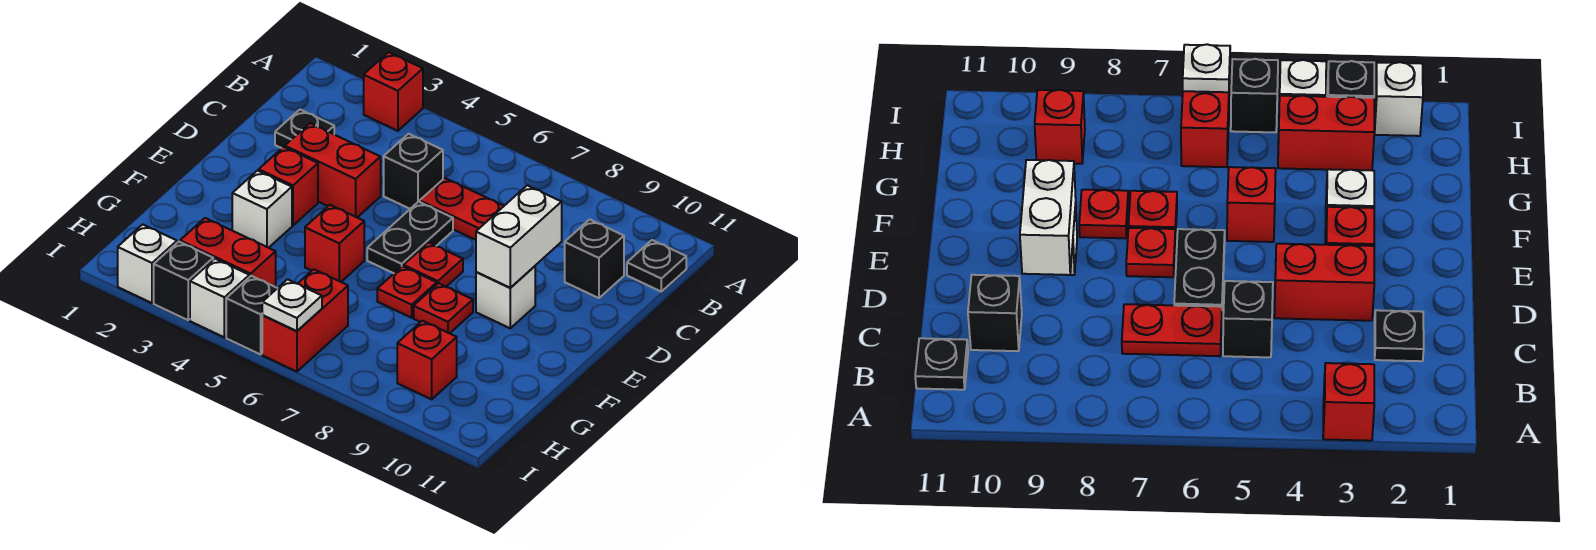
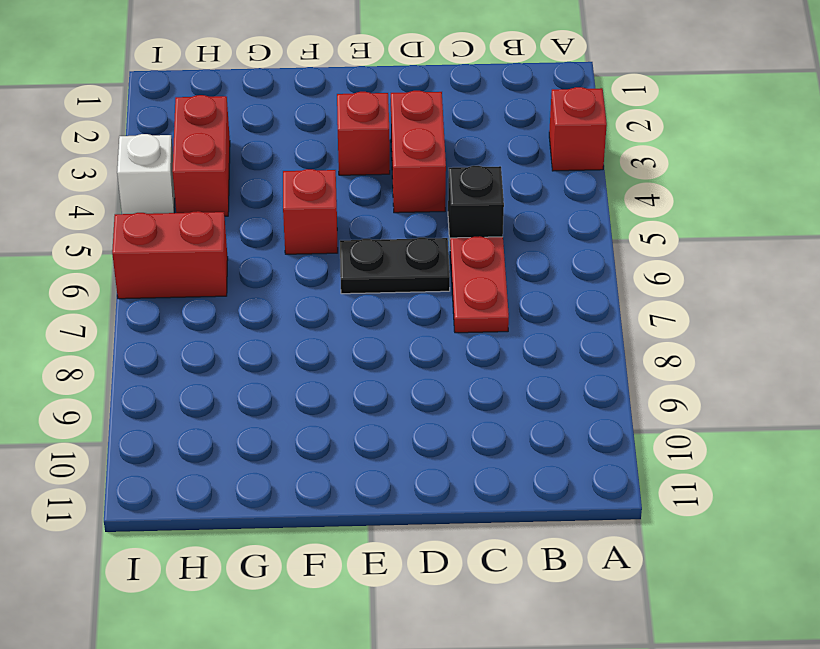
none -> black plate B11 level 1
none -> black plate C2 level 1
none -> black brick C10 level 1

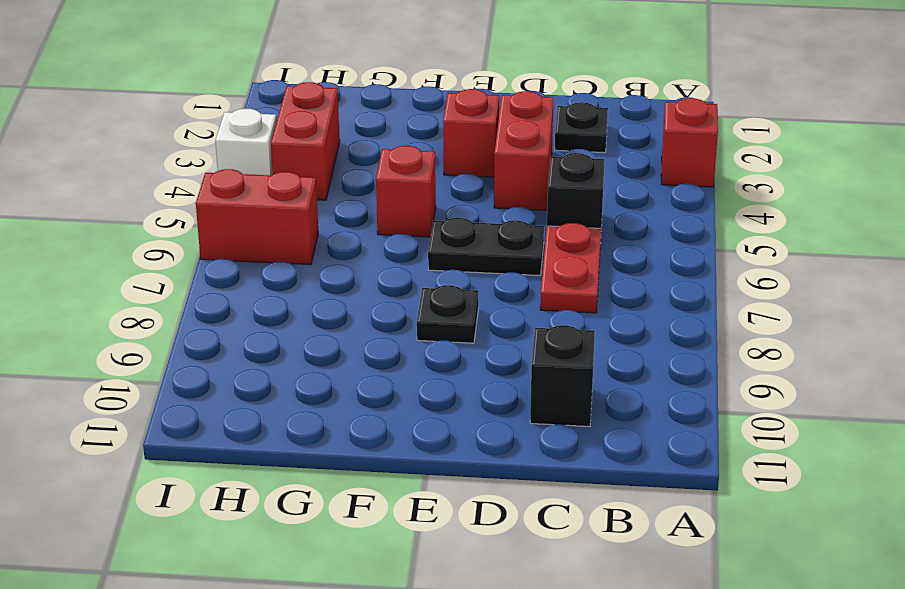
black plate E8 level 1 -> black plate B11 level 1
none -> red plate E7 level 1
none -> white brick E9 level 1
none -> white brick F3 level 1

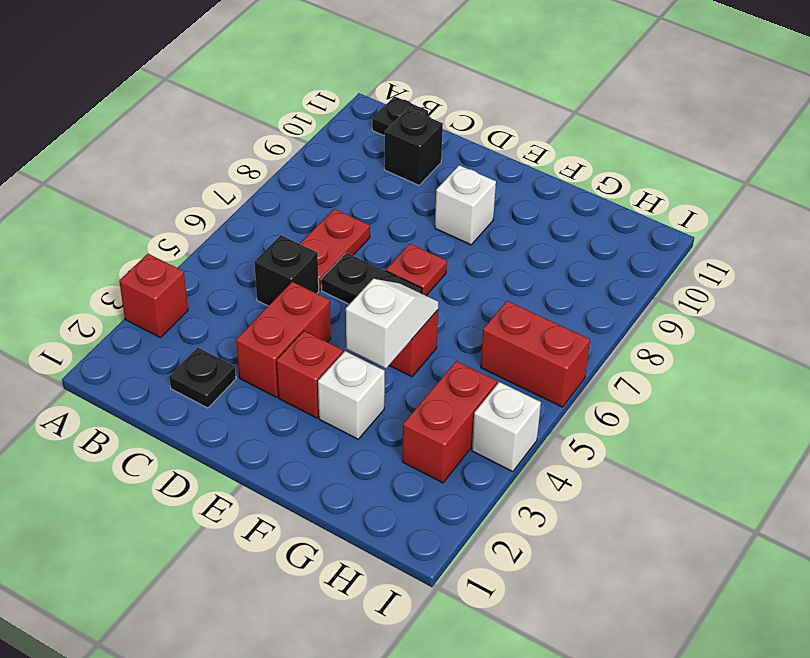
white slope F4:F5 level 2 top 4 -> none
none -> red plate F7 level 1
none -> red plate F8 level 1
none -> red brick H9 level 1

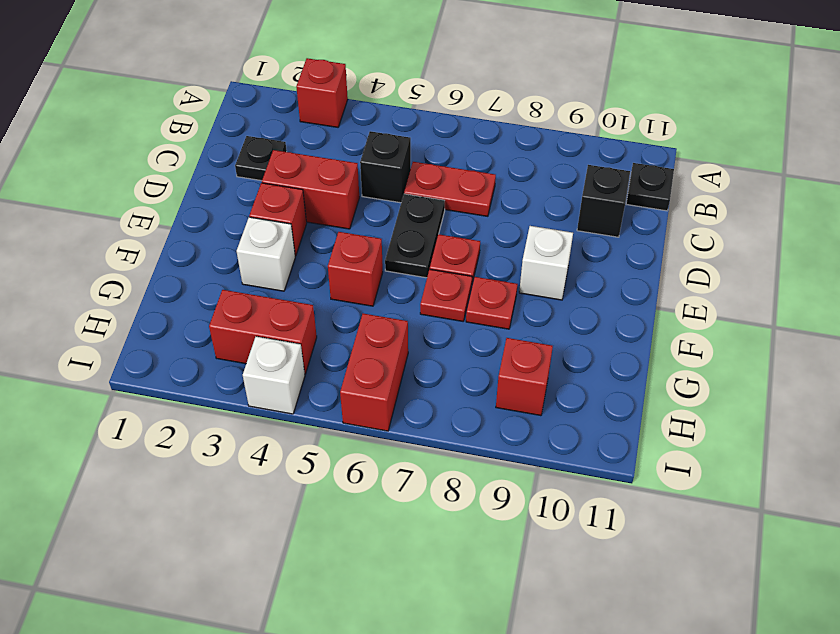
none -> white brick I2 level 1
none -> black brick I3 level 1
none -> black brick I5 level 1

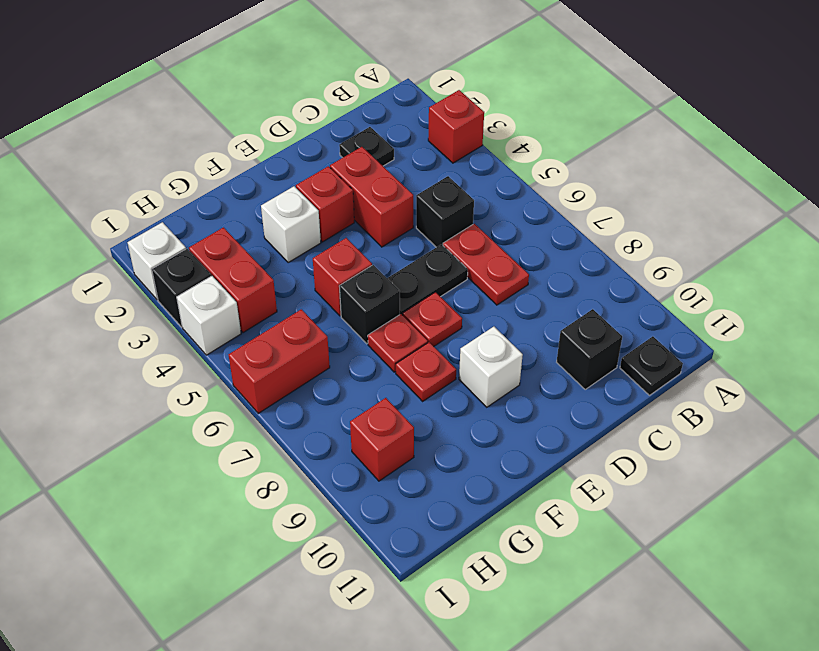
black brick F6 level 1 -> black brick I5 level 1
none -> white brick D9:E9 level 2
none -> white plate I6 level 2

